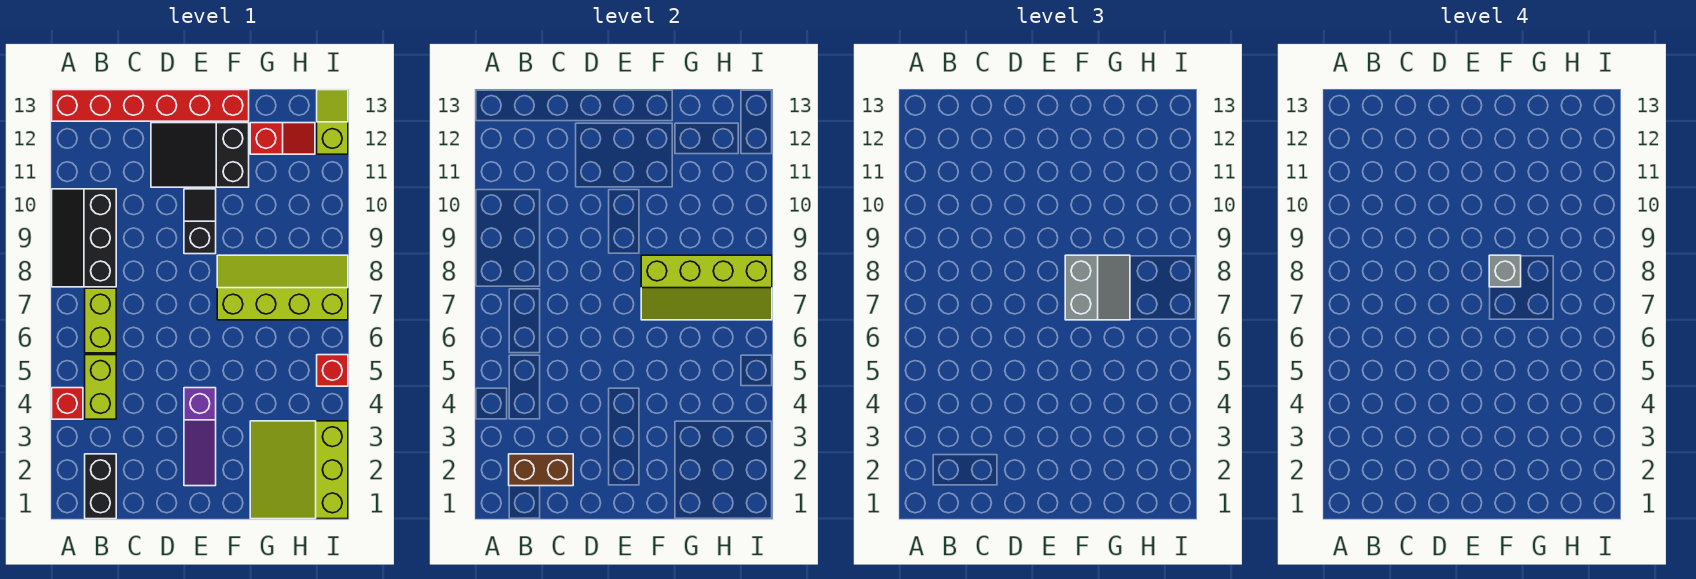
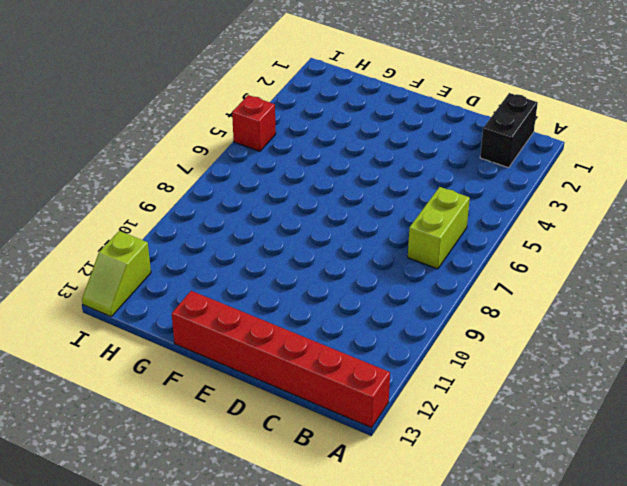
none -> red brick A4 level 1
none -> black slope A8:B10 level 1 top B
none -> lime brick B4:B5 level 1

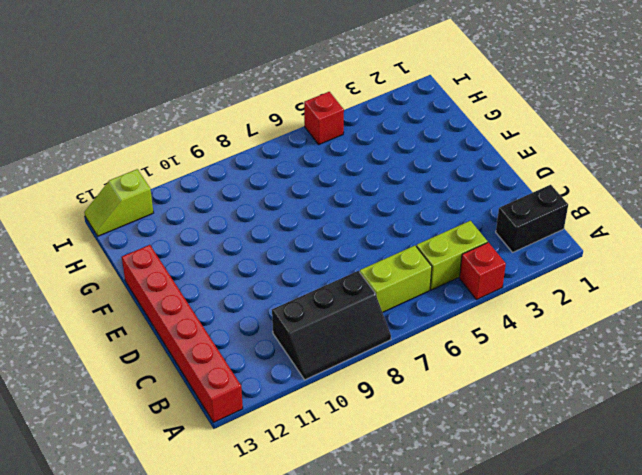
none -> black slope D11:F12 level 1 top F
none -> purple slope E2:E4 level 1 top 4
none -> black slope E9:E10 level 1 top 9

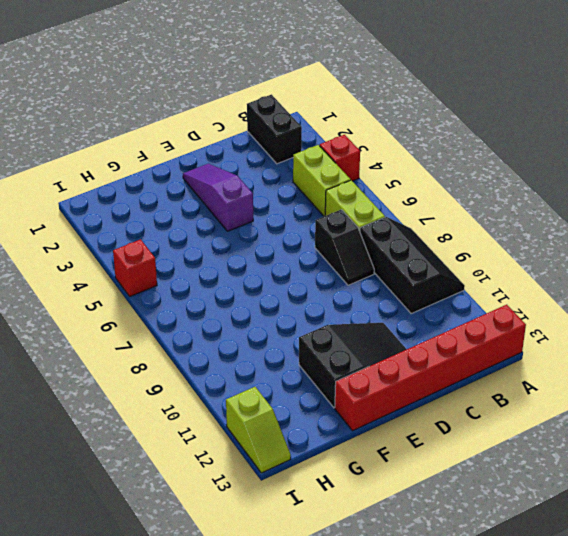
black slope C7:C8 level 1 top 7 -> black slope E9:E10 level 1 top 9
none -> lime slope F7:I8 level 1 top 7
none -> lime slope G1:I3 level 1 top I
none -> red slope G12:H12 level 1 top G

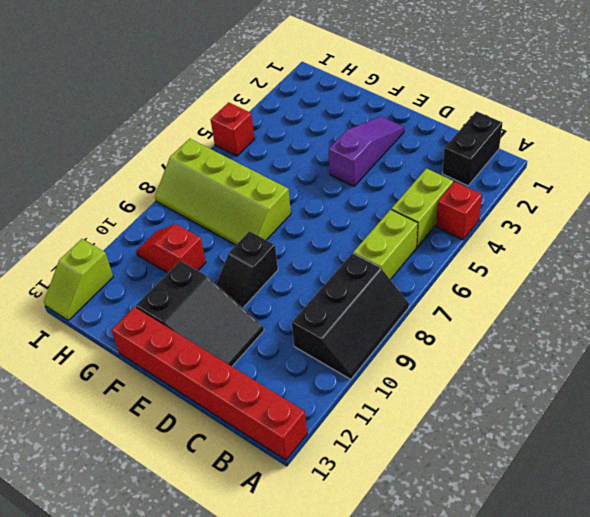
red slope G10:H10 level 1 top G -> red slope G12:H12 level 1 top G
none -> lime slope G1:I3 level 1 top I
none -> brown brick B2:C2 level 2
none -> lime slope F7:I8 level 2 top 8

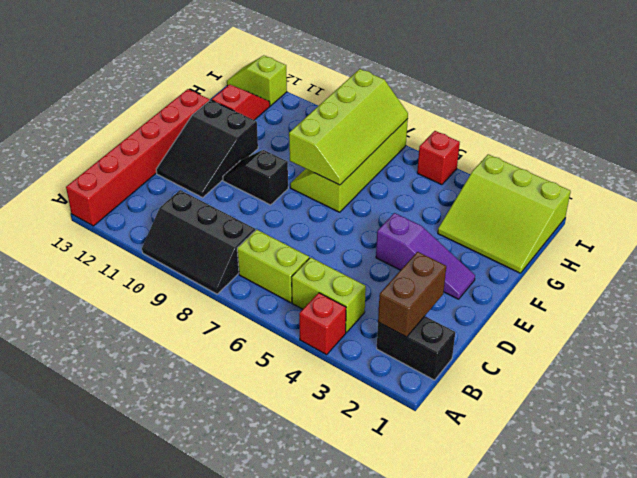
none -> grey slope F7:G8 level 3 top F
none -> grey brick F8 level 4

